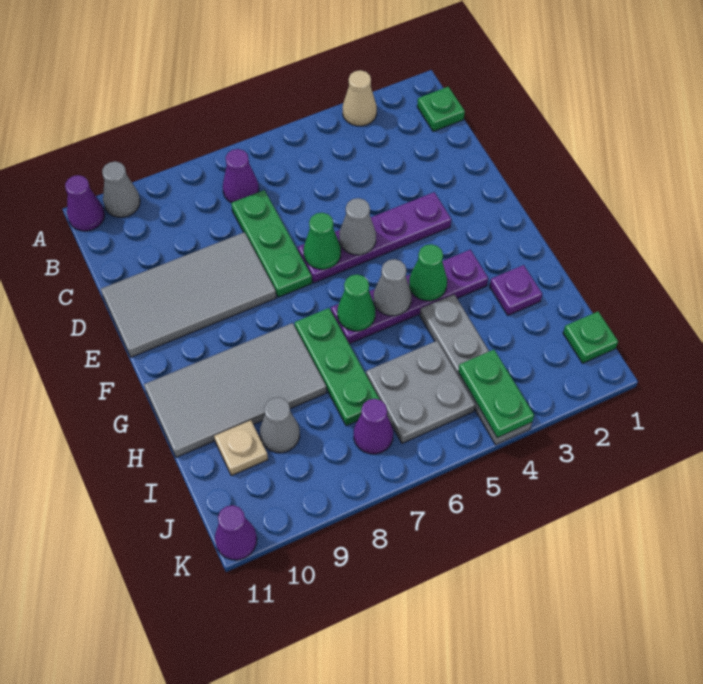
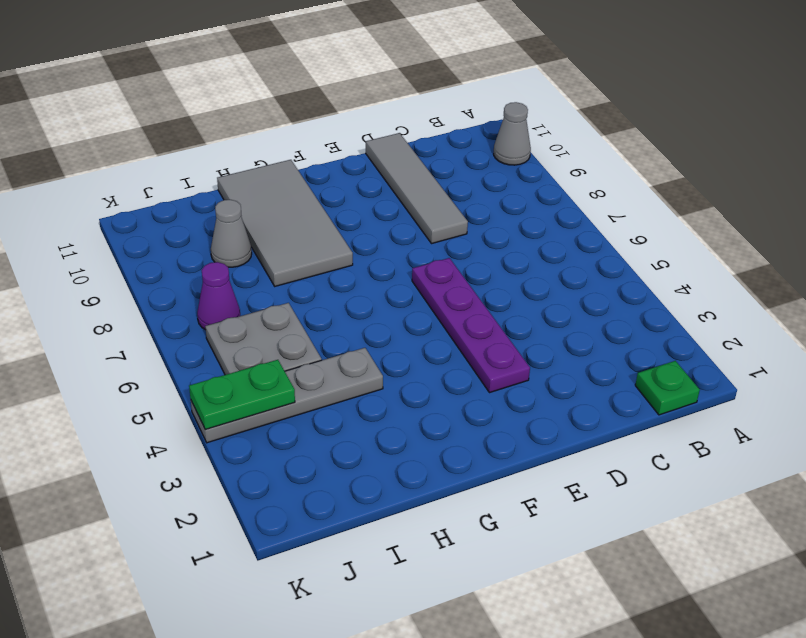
grey tile D8:D11 level 1 -> grey tile D8:E11 level 1
none -> tan cone A3 level 1
none -> purple cone A11 level 1
none -> purple cone B7 level 1

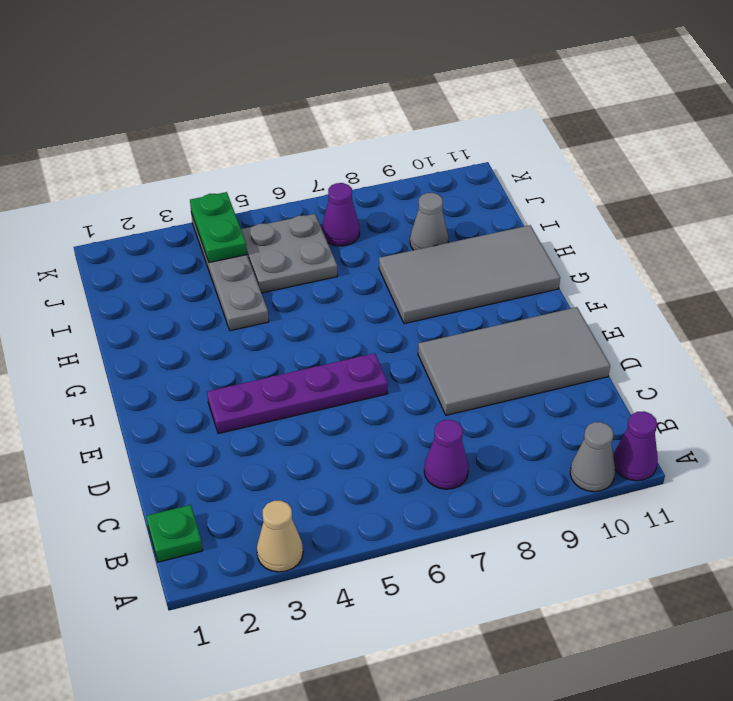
none -> green plate C7:E7 level 1
none -> purple plate G3:G6 level 1
none -> green plate G7:I7 level 1

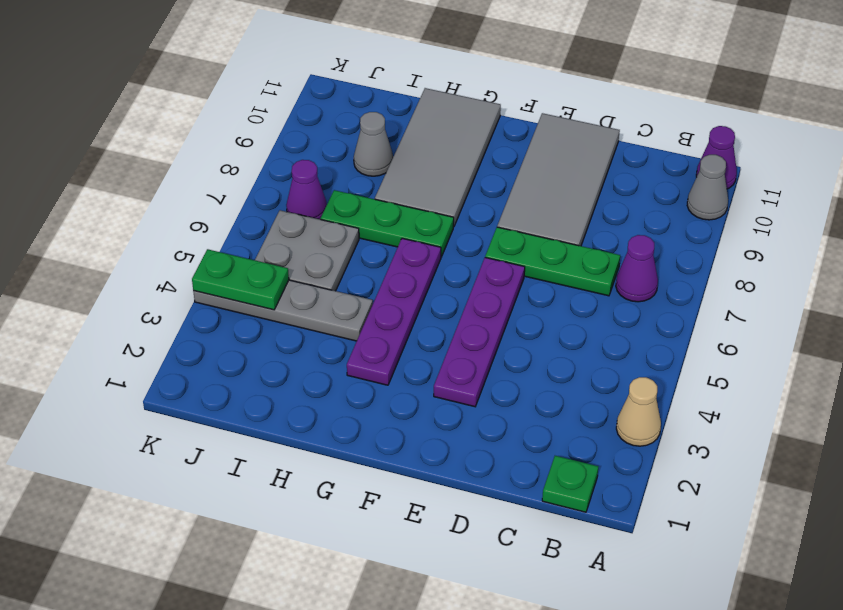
none -> purple plate H2 level 1
none -> tan plate I10 level 1
none -> green plate J1 level 1

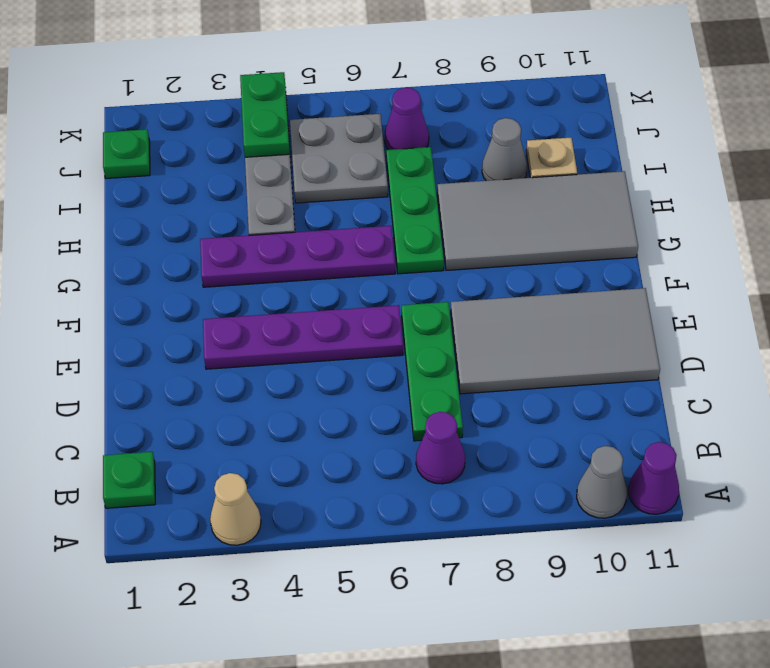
none -> purple plate H2 level 1
none -> purple cone K11 level 1
none -> grey cone E5 level 2

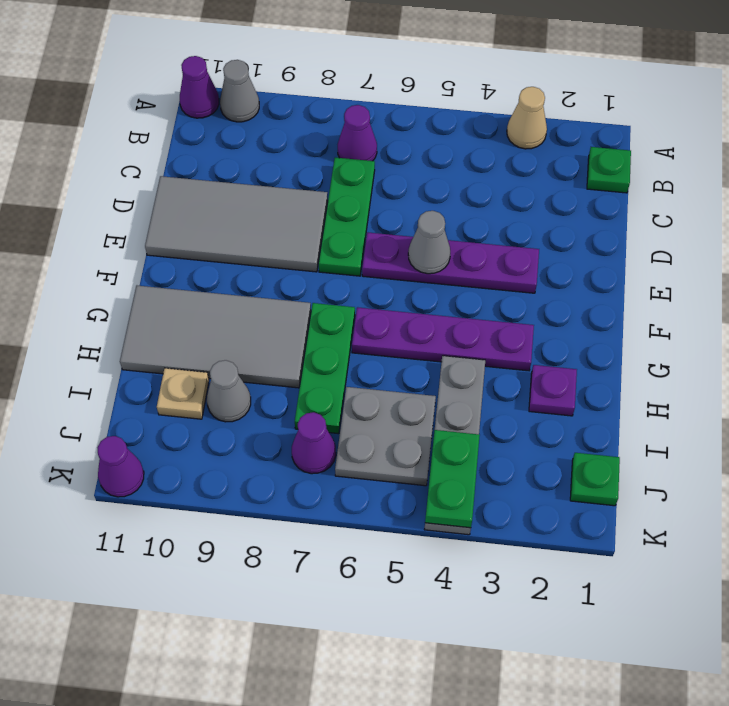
none -> green cone E6 level 2
none -> green cone G4 level 2
none -> grey cone G5 level 2

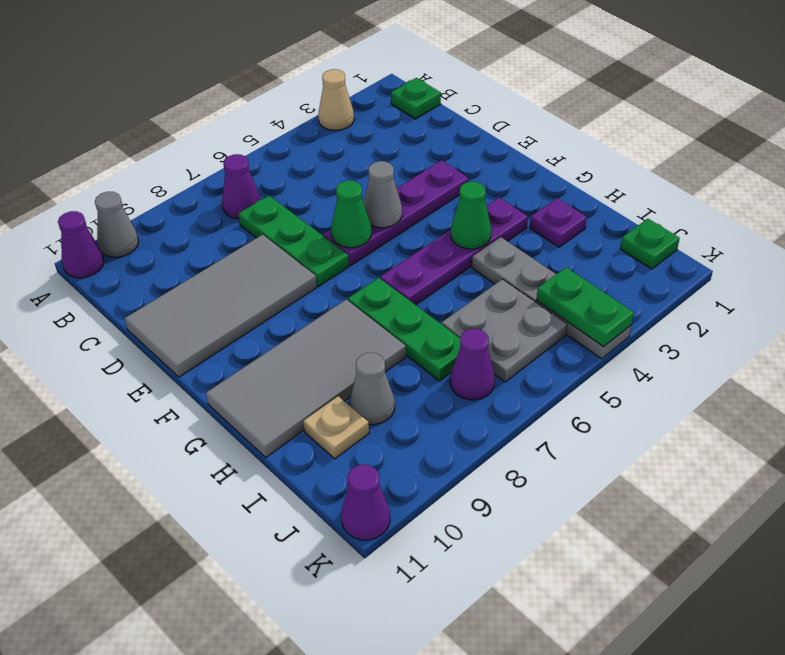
none -> grey cone G5 level 2
none -> green cone G6 level 2

